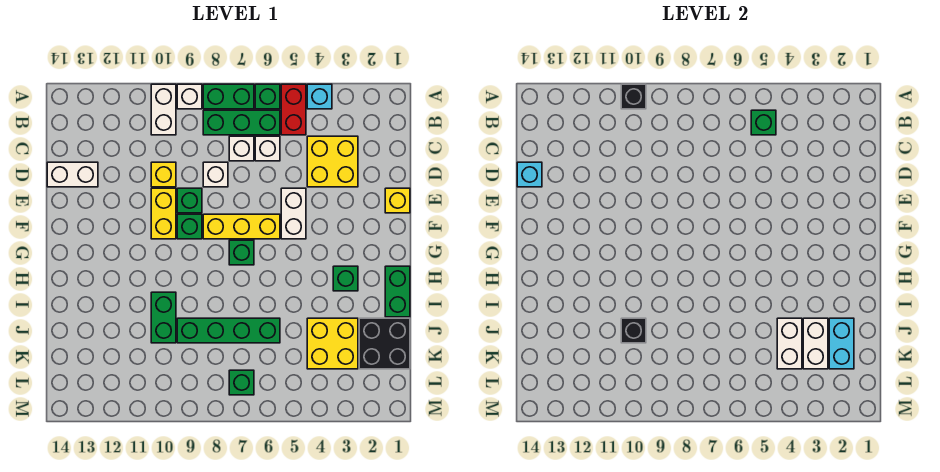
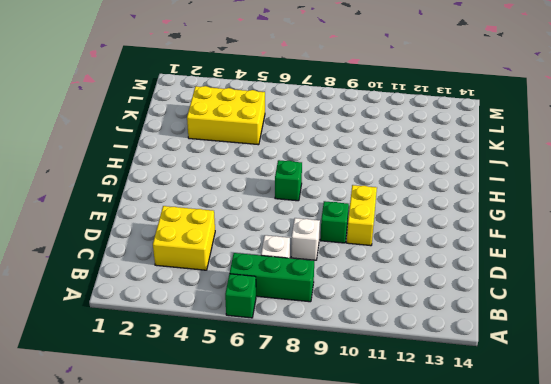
yellow brick J3:K5 level 1 -> yellow brick J3:K4 level 1
none -> cyan brick A4 level 1
none -> red brick A5:B5 level 1
none -> green brick A7:A8 level 1
none -> white brick A9 level 1

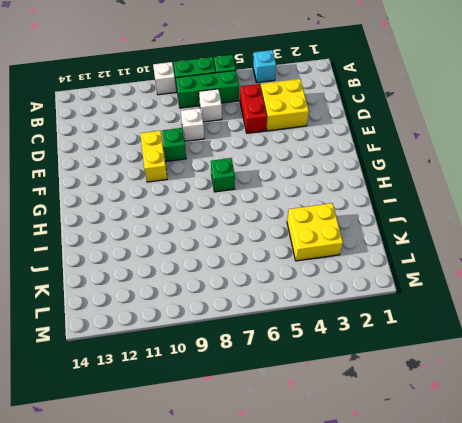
red brick C5:D5 level 1 -> red brick A5:B5 level 1
none -> white brick A10:B10 level 1
none -> white brick C6 level 1
none -> yellow brick D10 level 1
none -> white brick D13:D14 level 1

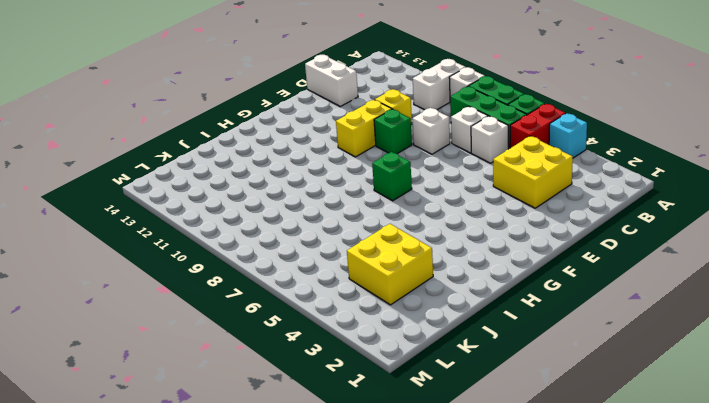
none -> yellow brick E1 level 1
none -> white brick E5:F5 level 1
none -> yellow brick F6:F8 level 1
none -> green brick F9 level 1

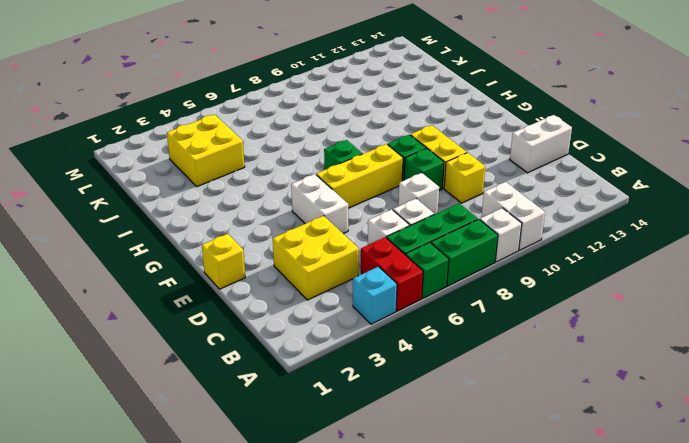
none -> green brick H1:I1 level 1
none -> green brick H3 level 1
none -> green brick I10:J10 level 1
none -> black brick J1:K2 level 1

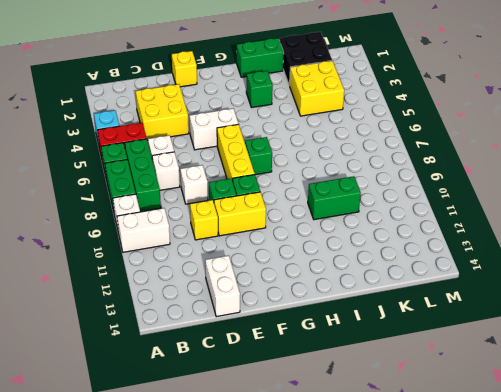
none -> green brick J6:J9 level 1
none -> green brick L7 level 1
none -> black brick A10 level 2
none -> green brick B5 level 2

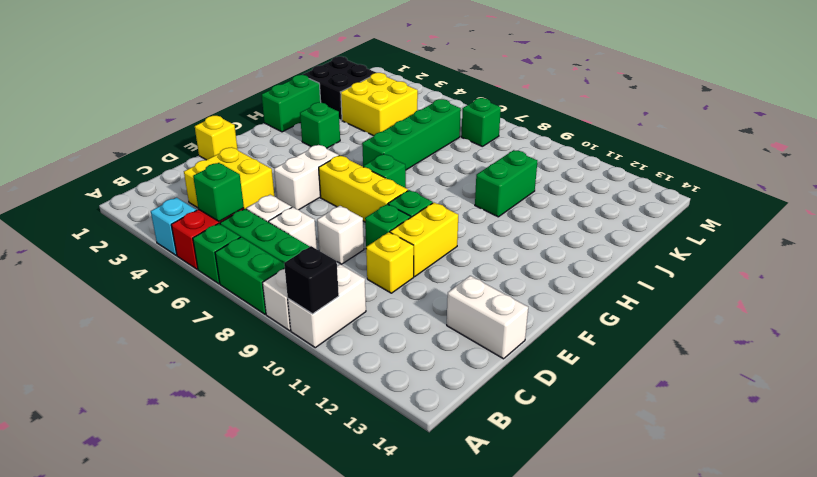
green brick H6:K6 level 1 -> green brick J6:J9 level 1
none -> cyan brick D14 level 2
none -> cyan brick J2:K2 level 2
none -> white brick J3:K3 level 2
none -> white brick J4:K4 level 2

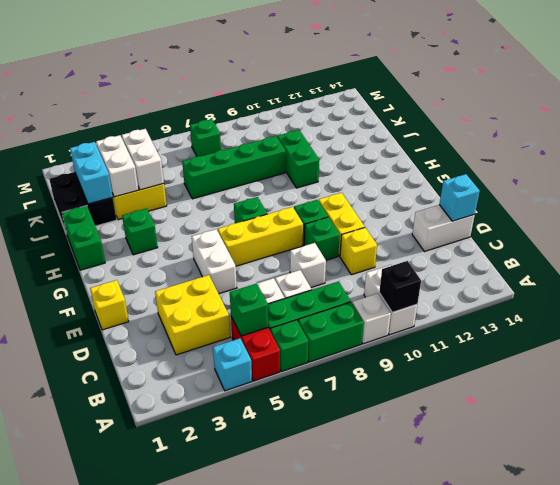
none -> black brick J10 level 2

